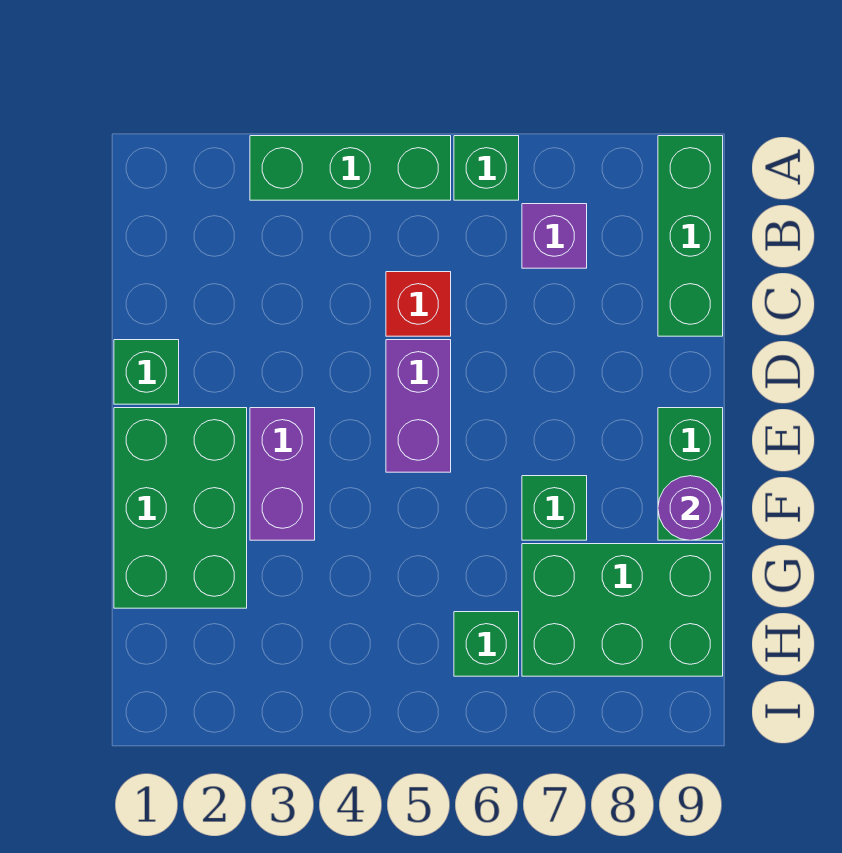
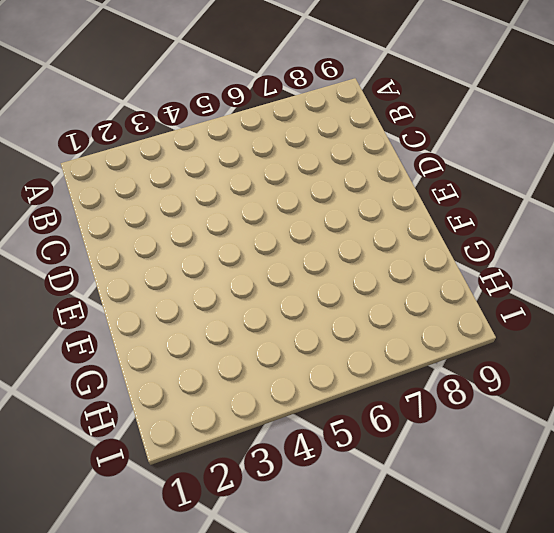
none -> green brick A3:A5 level 1
none -> green brick A6 level 1
none -> green brick A9:C9 level 1

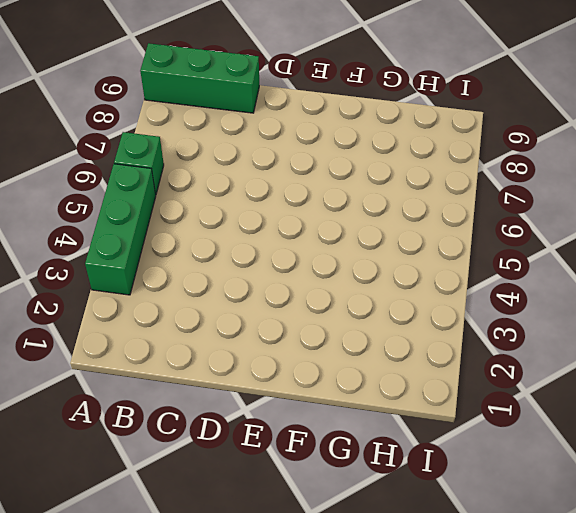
none -> purple brick B7 level 1
none -> red brick C5 level 1
none -> green brick D1 level 1

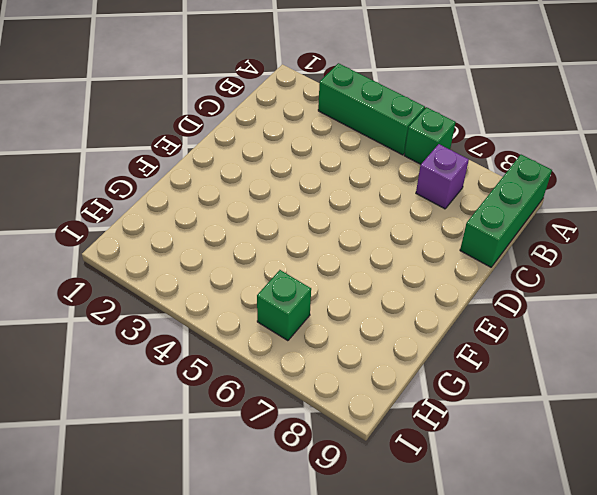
none -> red brick C5 level 1
none -> green brick D1 level 1
none -> purple brick D5:E5 level 1

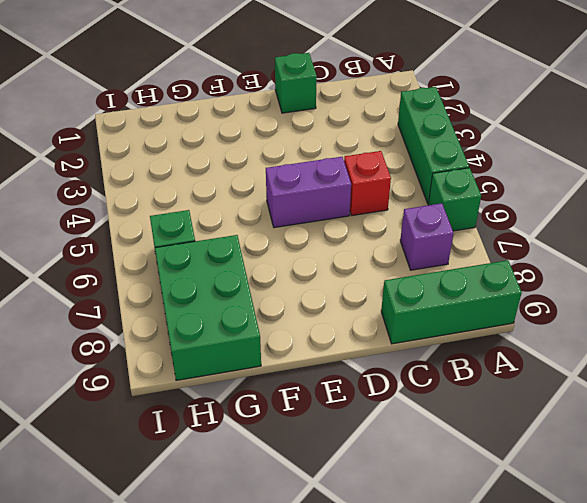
none -> green brick E1:G2 level 1
none -> purple brick E3:F3 level 1
none -> green brick E9:F9 level 1

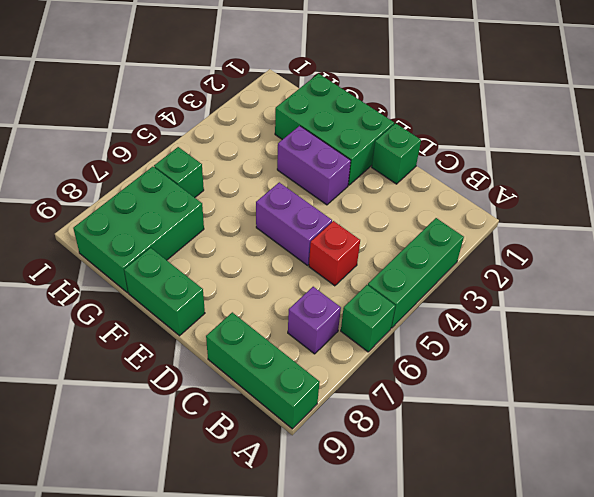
none -> green brick F7 level 1
none -> purple round brick F9 level 2

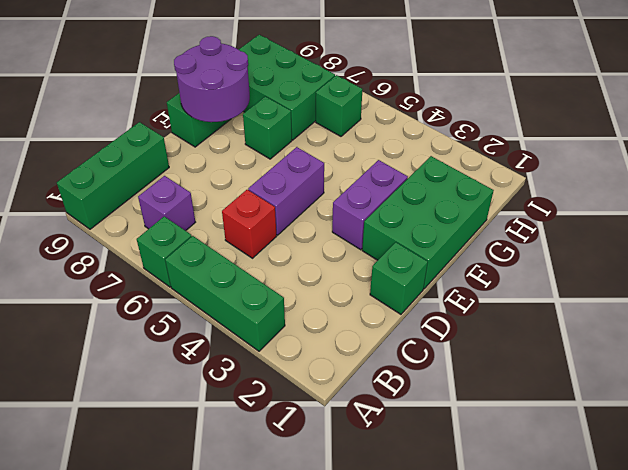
purple round brick E8:F9 level 2 -> purple round brick F9 level 2

